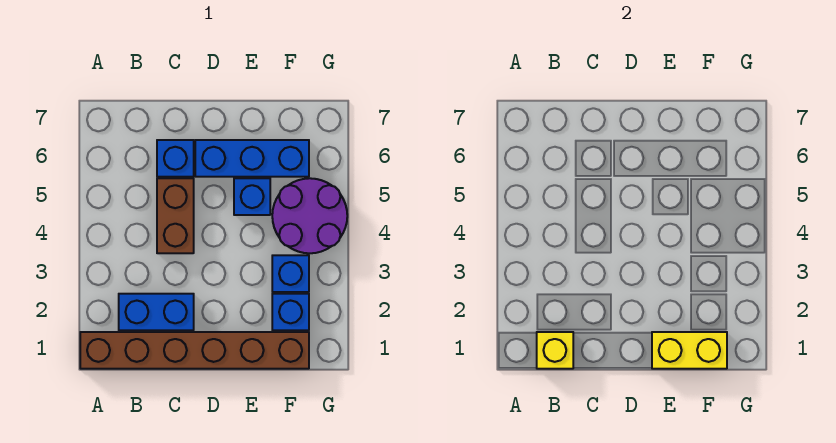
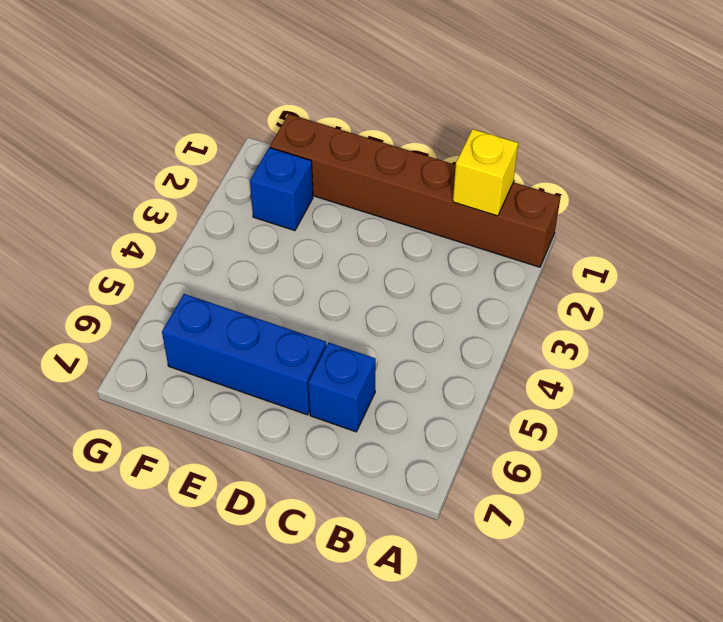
none -> blue brick B2:C2 level 1
none -> brown brick C4:C5 level 1

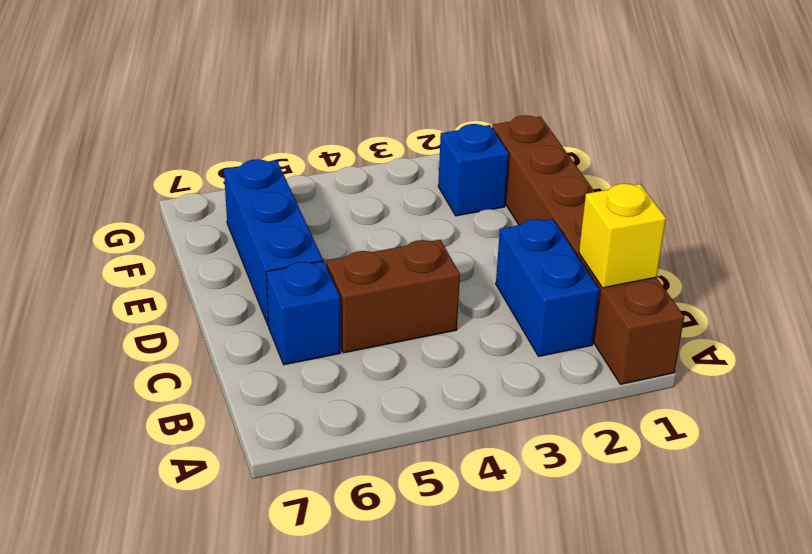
none -> blue brick E5 level 1
none -> blue brick F3 level 1

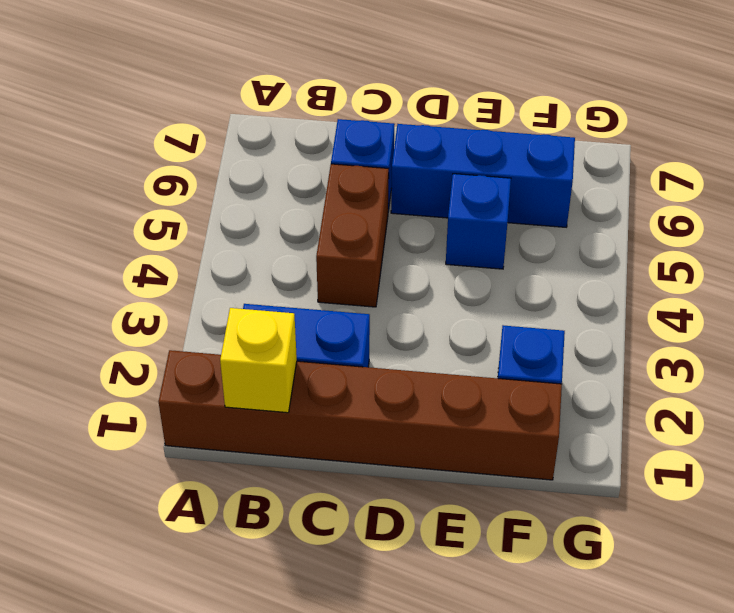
none -> blue brick F3 level 1
none -> purple round brick F4:G5 level 1

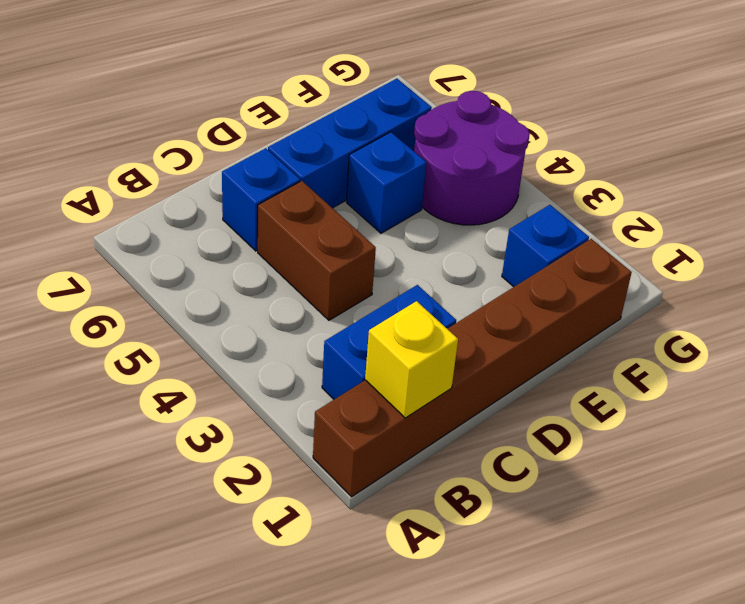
none -> blue brick F3 level 1
none -> yellow brick E1:F1 level 2

